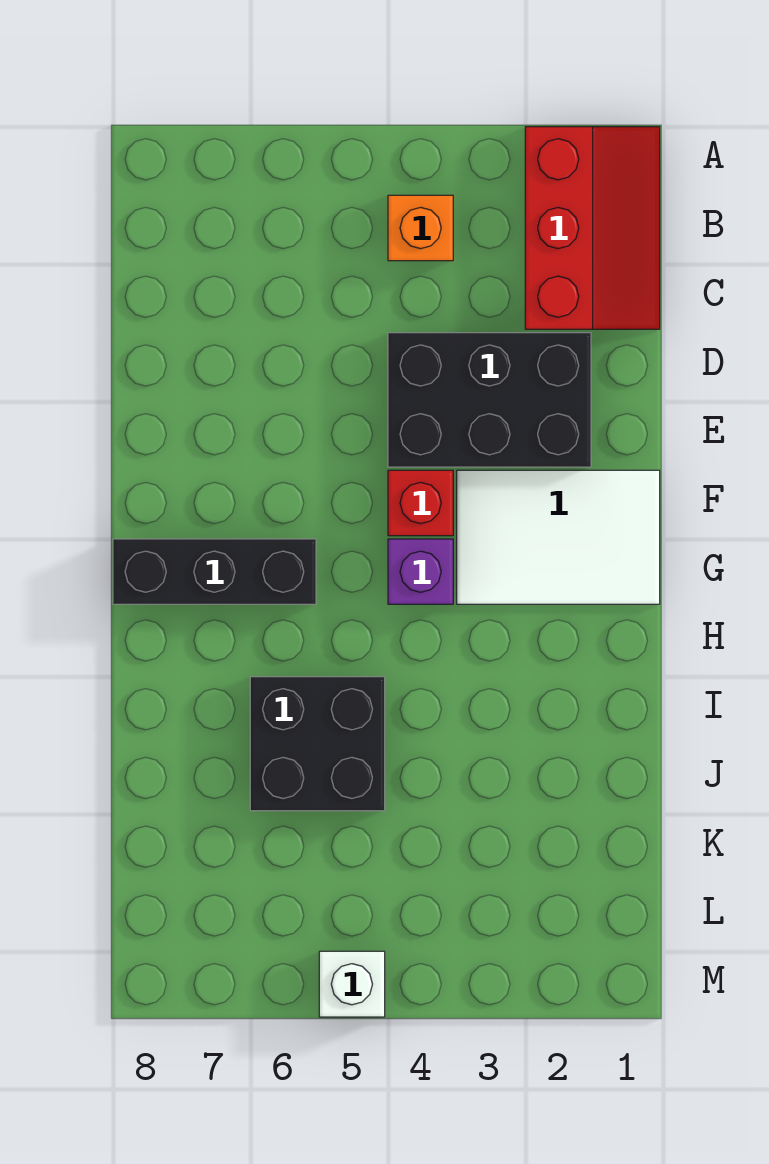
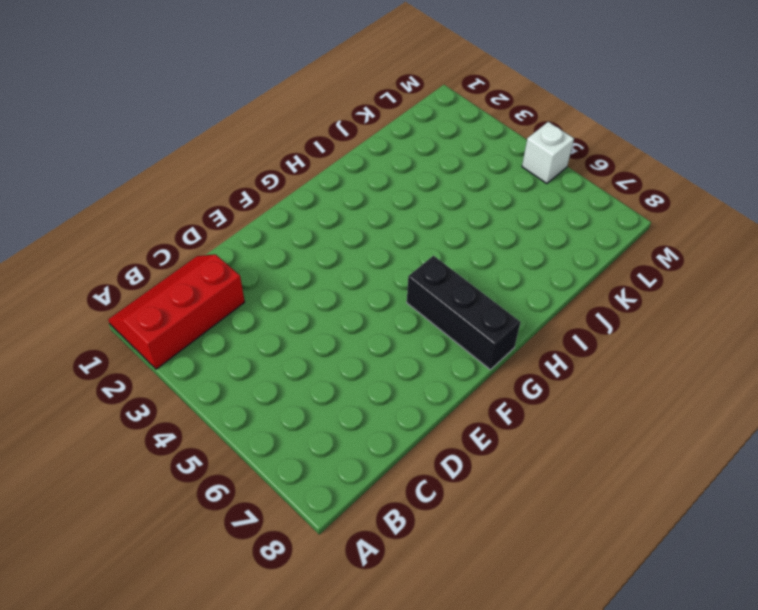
none -> orange brick B4 level 1
none -> black brick D2:E4 level 1

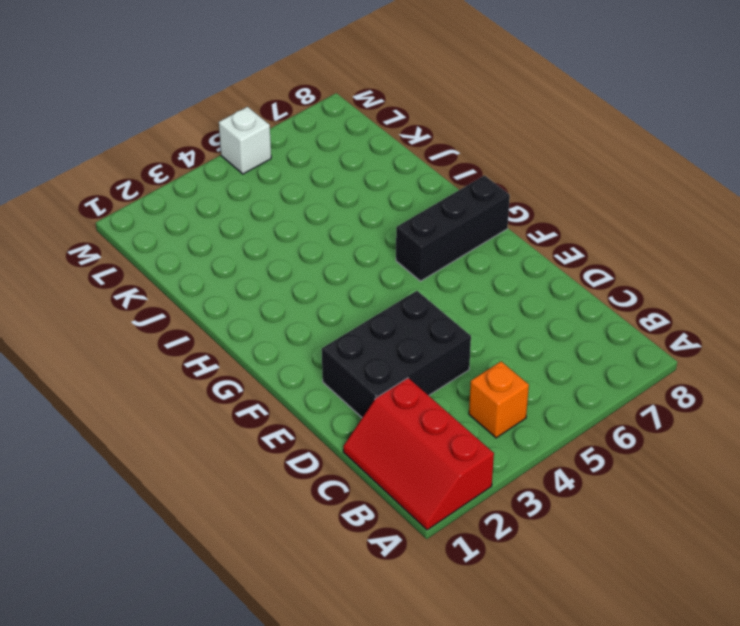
none -> white tile F1:G3 level 1
none -> red brick F4 level 1

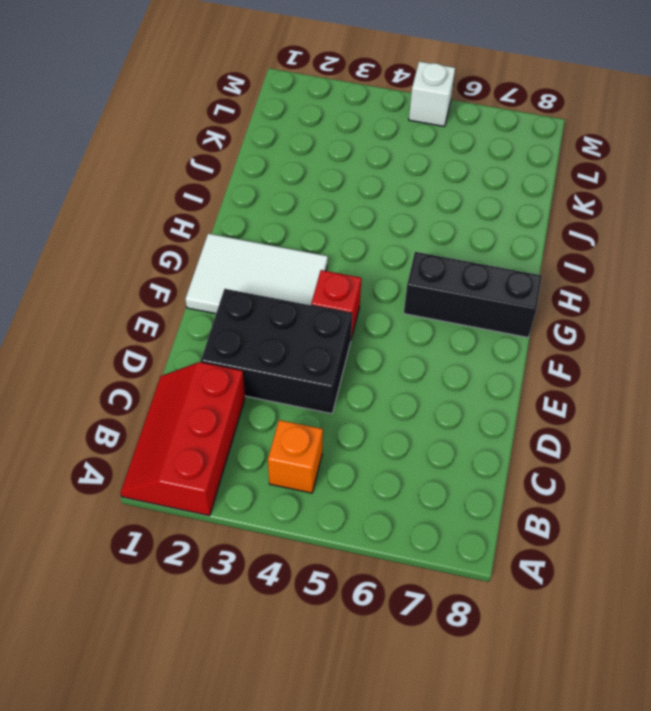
none -> purple brick G4 level 1
none -> black brick I5:J6 level 1

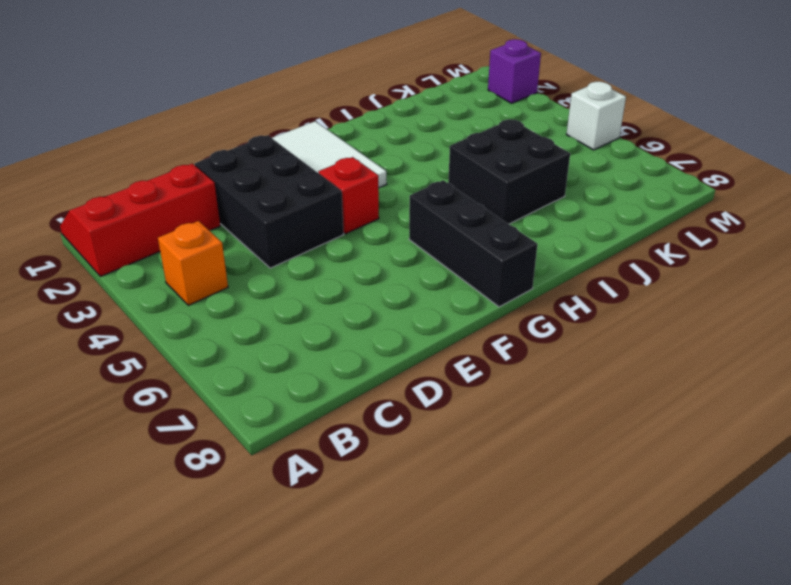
purple brick M2 level 1 -> purple brick G4 level 1

